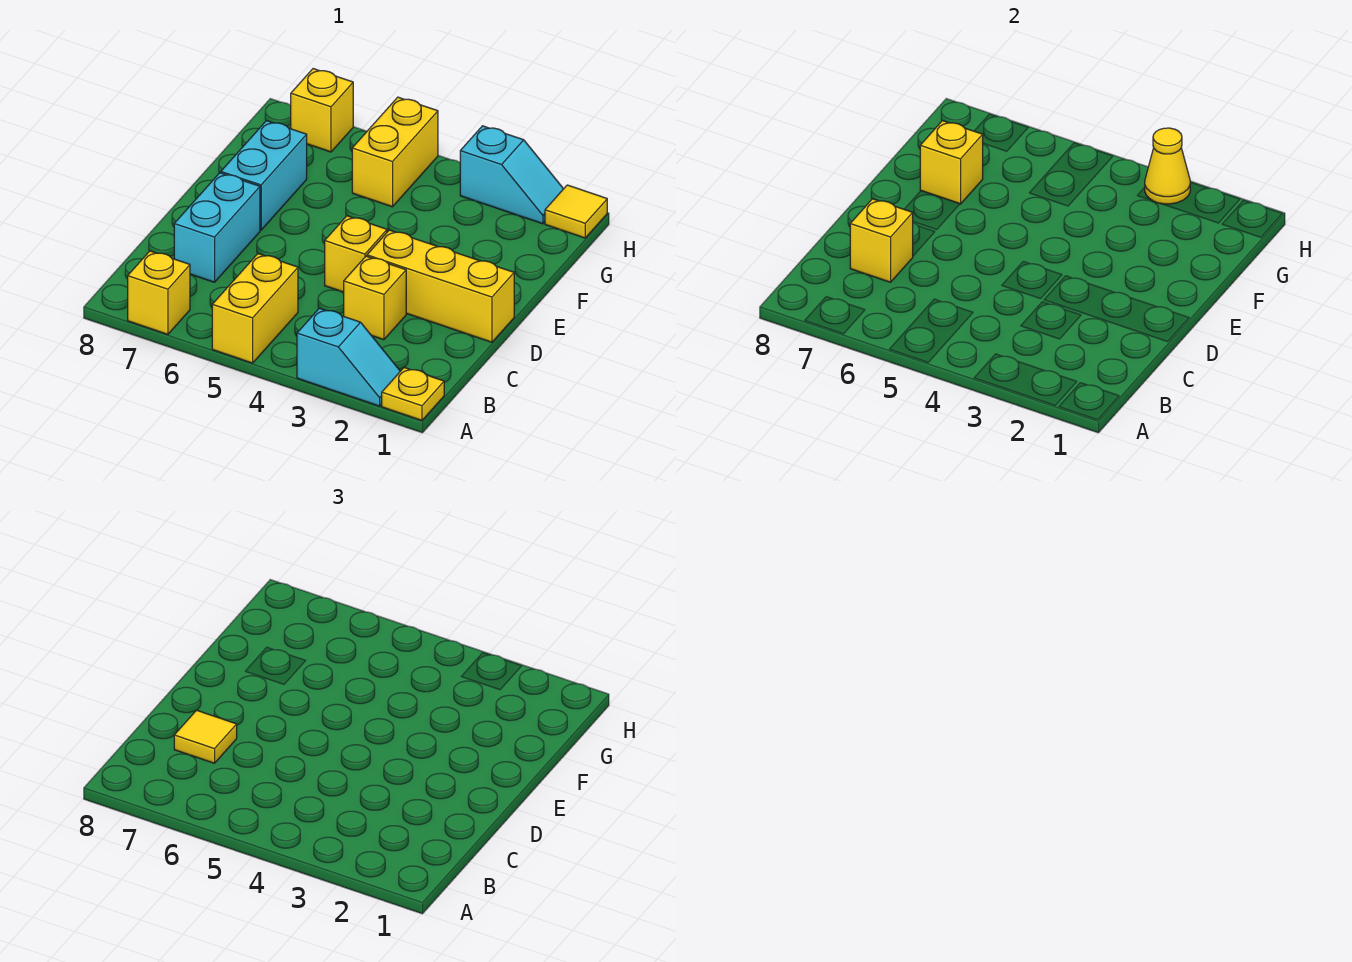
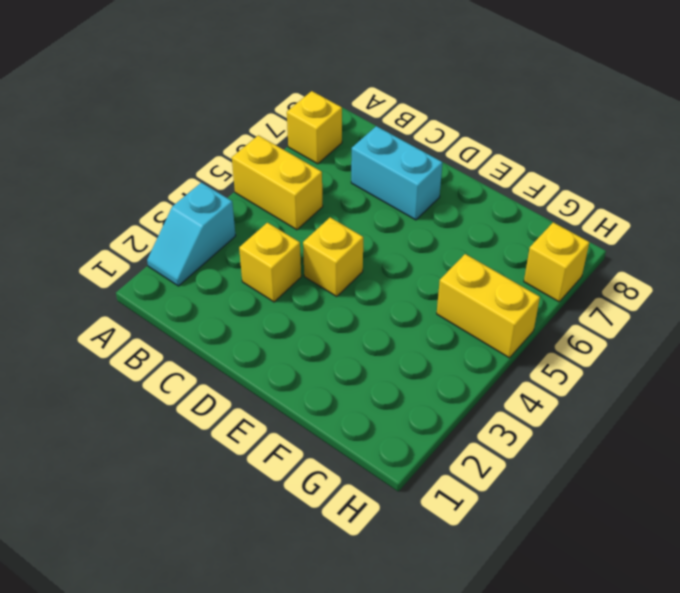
none -> yellow plate A1 level 1
none -> yellow brick D1:D3 level 1
none -> cyan brick E7:F7 level 1

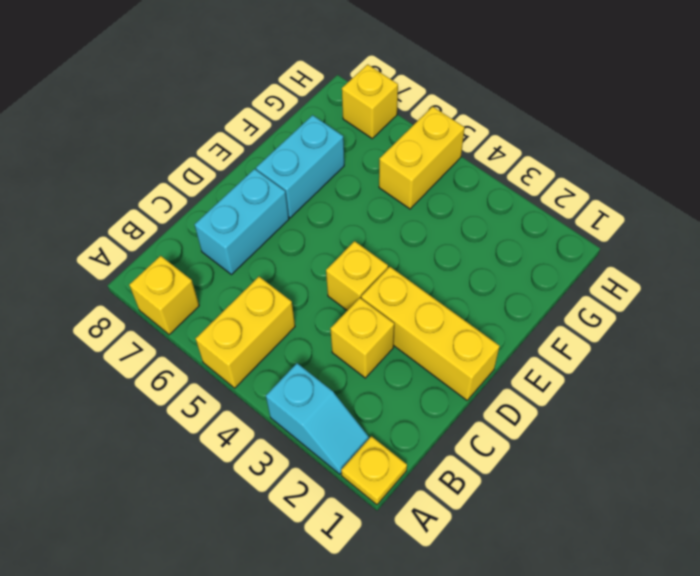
none -> yellow tile H1 level 1
none -> cyan slope H2:H3 level 1 top 3
none -> yellow brick C7 level 2

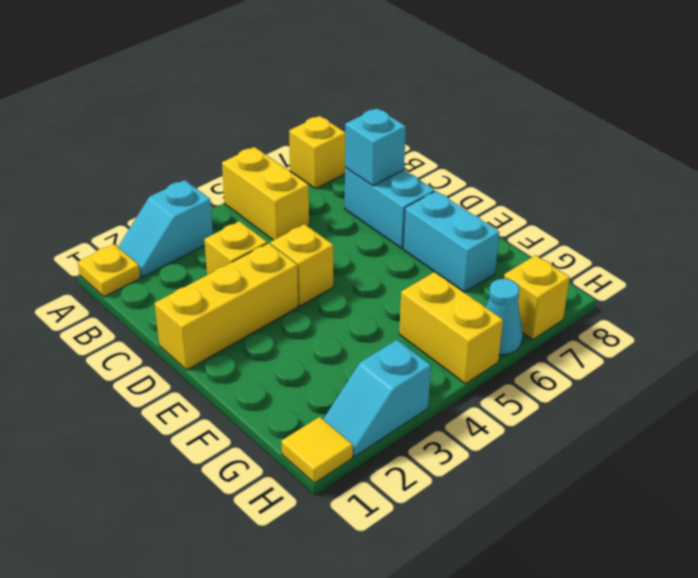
cyan brick C7 level 2 -> yellow brick C7 level 2
cyan cone H6 level 1 -> none
none -> yellow brick F7 level 2
none -> yellow cone H3 level 2
none -> yellow tile C7 level 3

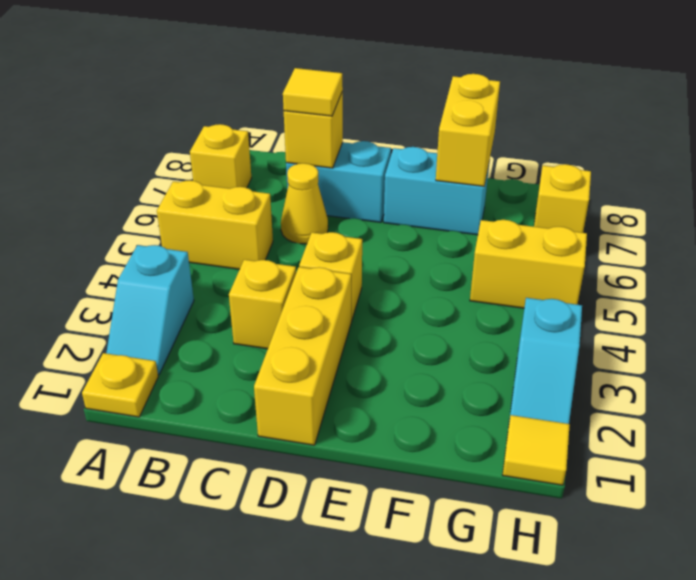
yellow cone C6 level 1 -> yellow cone H3 level 2
yellow brick F7:F8 level 2 -> yellow brick F7 level 2

